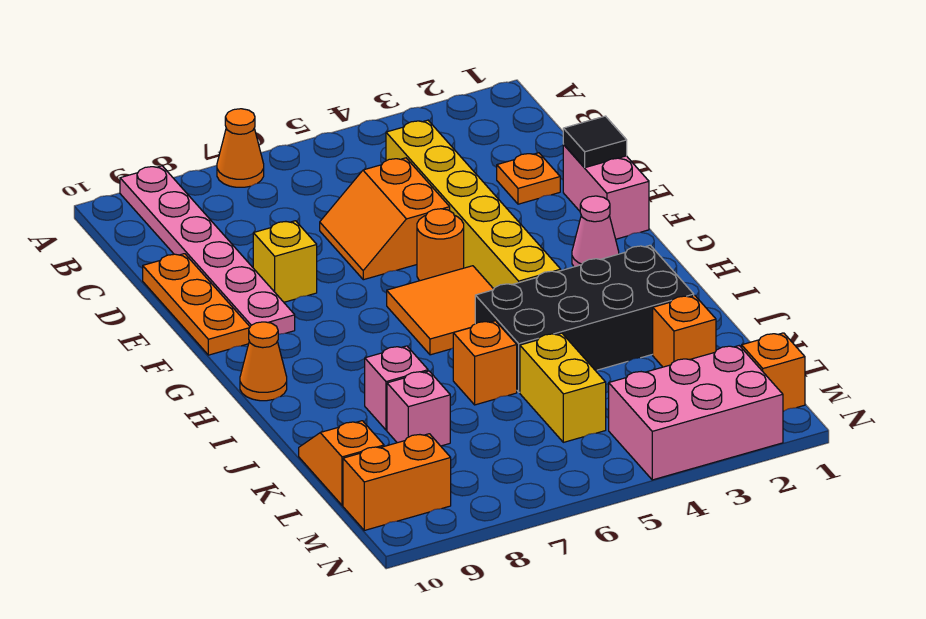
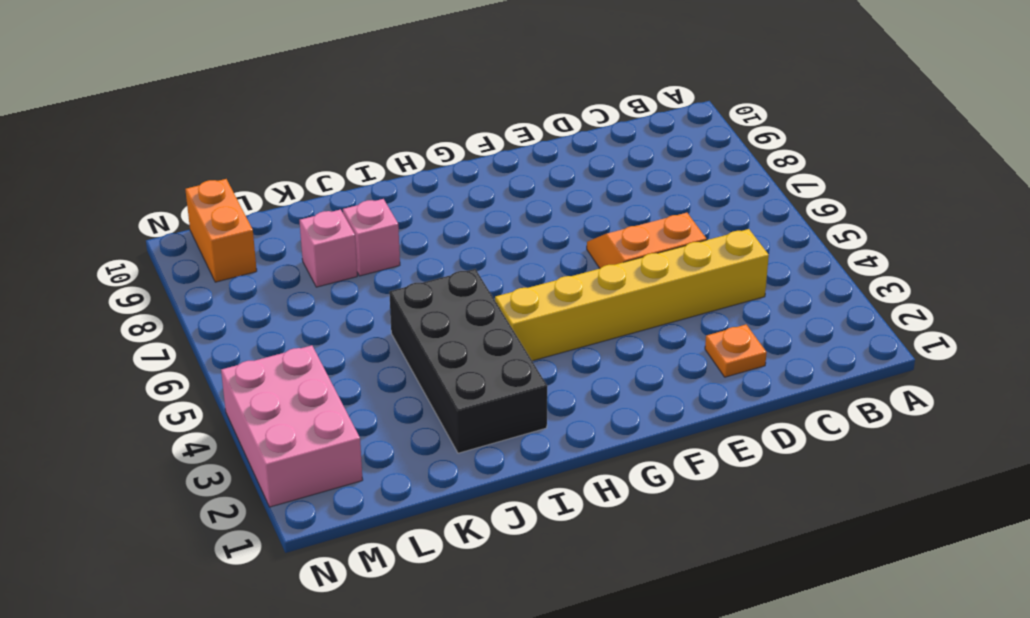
none -> orange cone A7 level 1
none -> pink plate A9:F9 level 1
none -> orange plate D10:F10 level 1

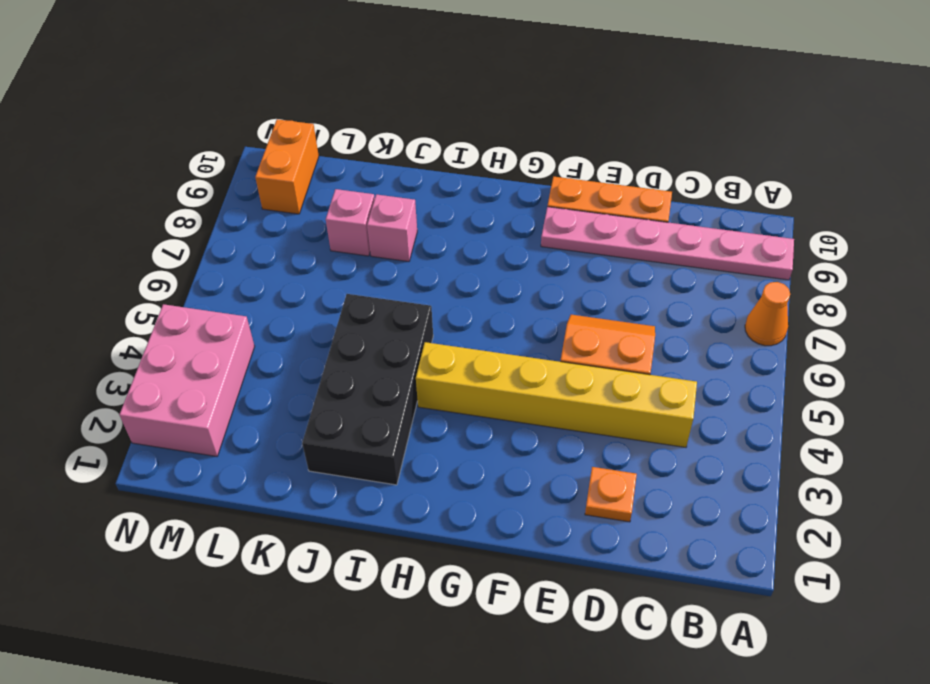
none -> pink brick E1:F1 level 1
none -> yellow brick E8 level 1
none -> orange round brick F5 level 1

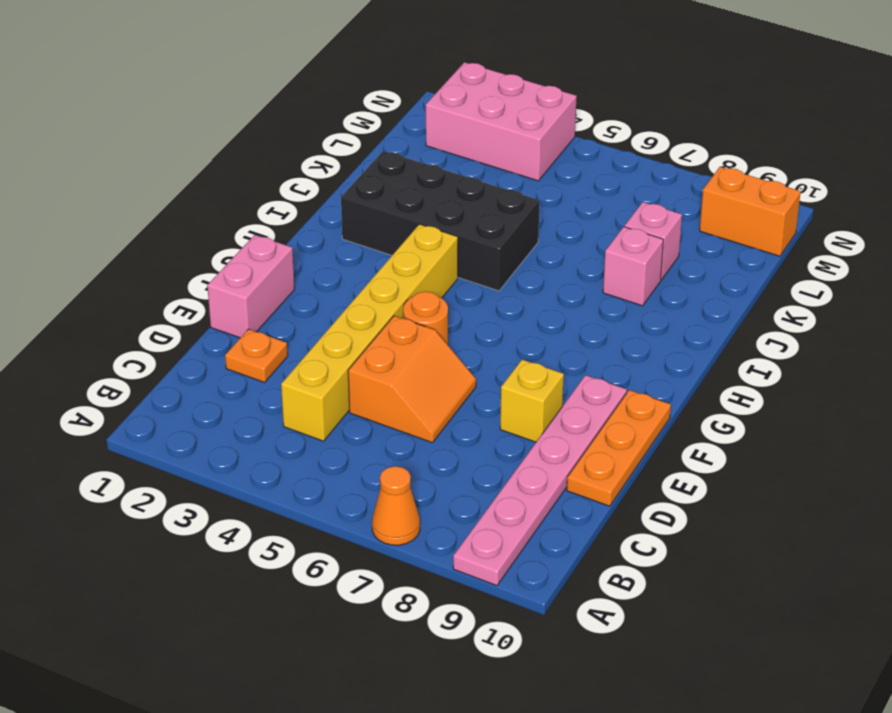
none -> pink cone G2 level 1
none -> orange tile G5:H6 level 1
none -> orange cone H10 level 1

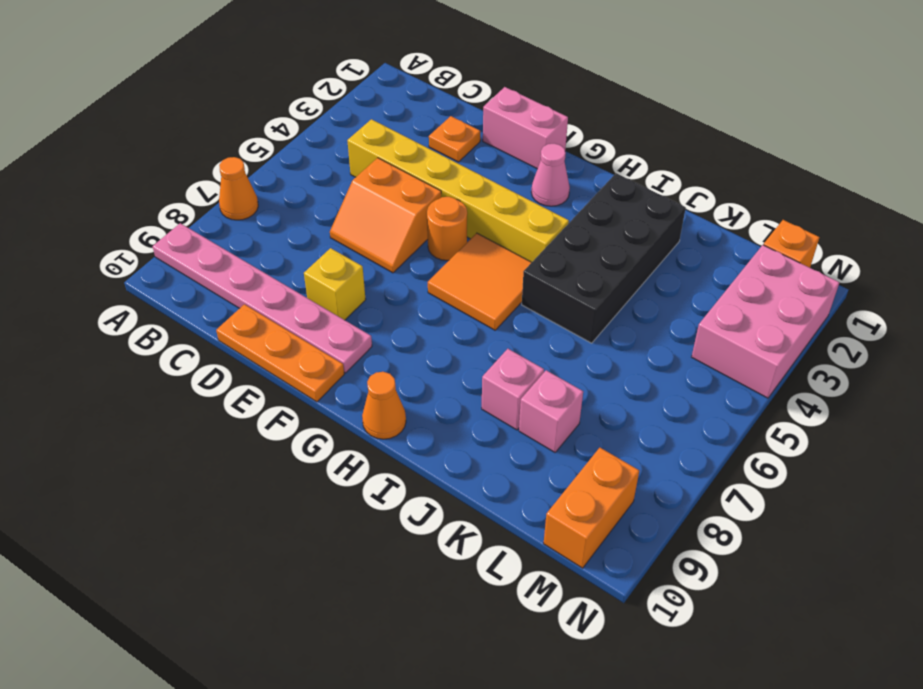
none -> orange brick J6 level 1
none -> orange brick K2 level 1
none -> yellow brick K5:L5 level 1

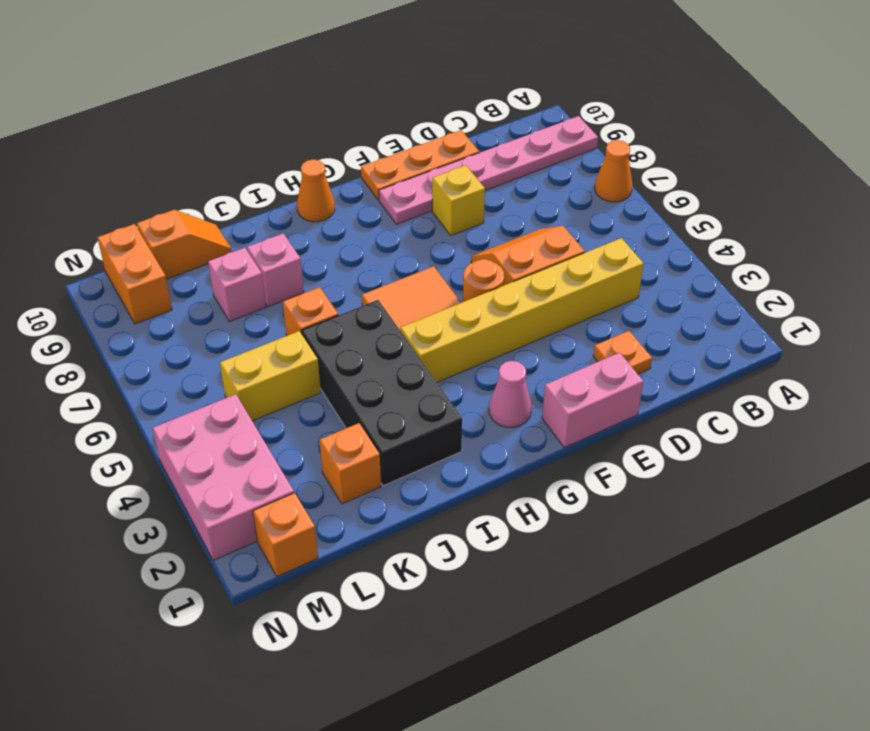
none -> black tile E1 level 2

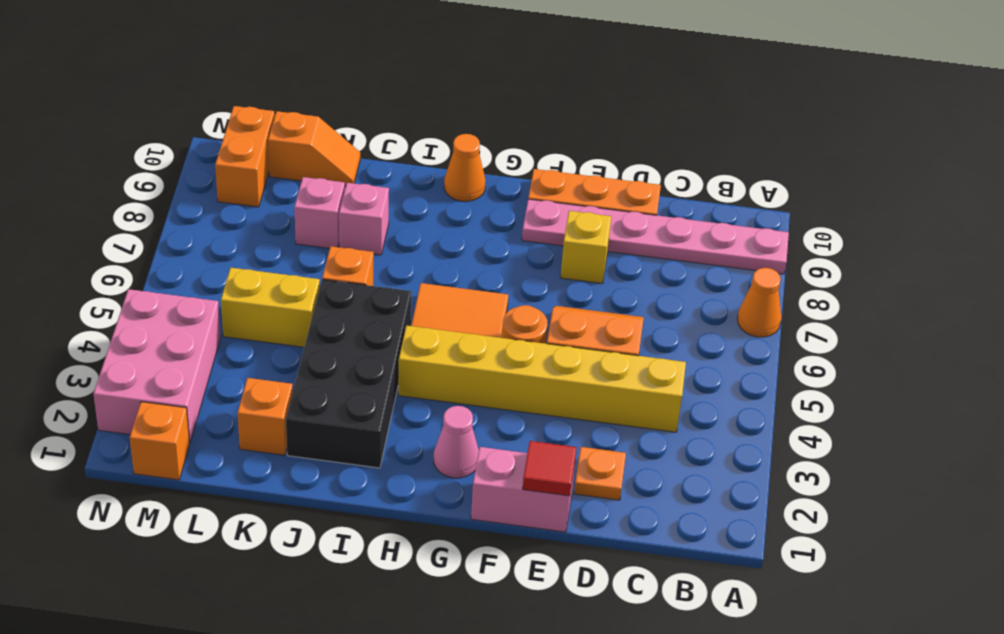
red tile E1 level 2 -> black tile E1 level 2

